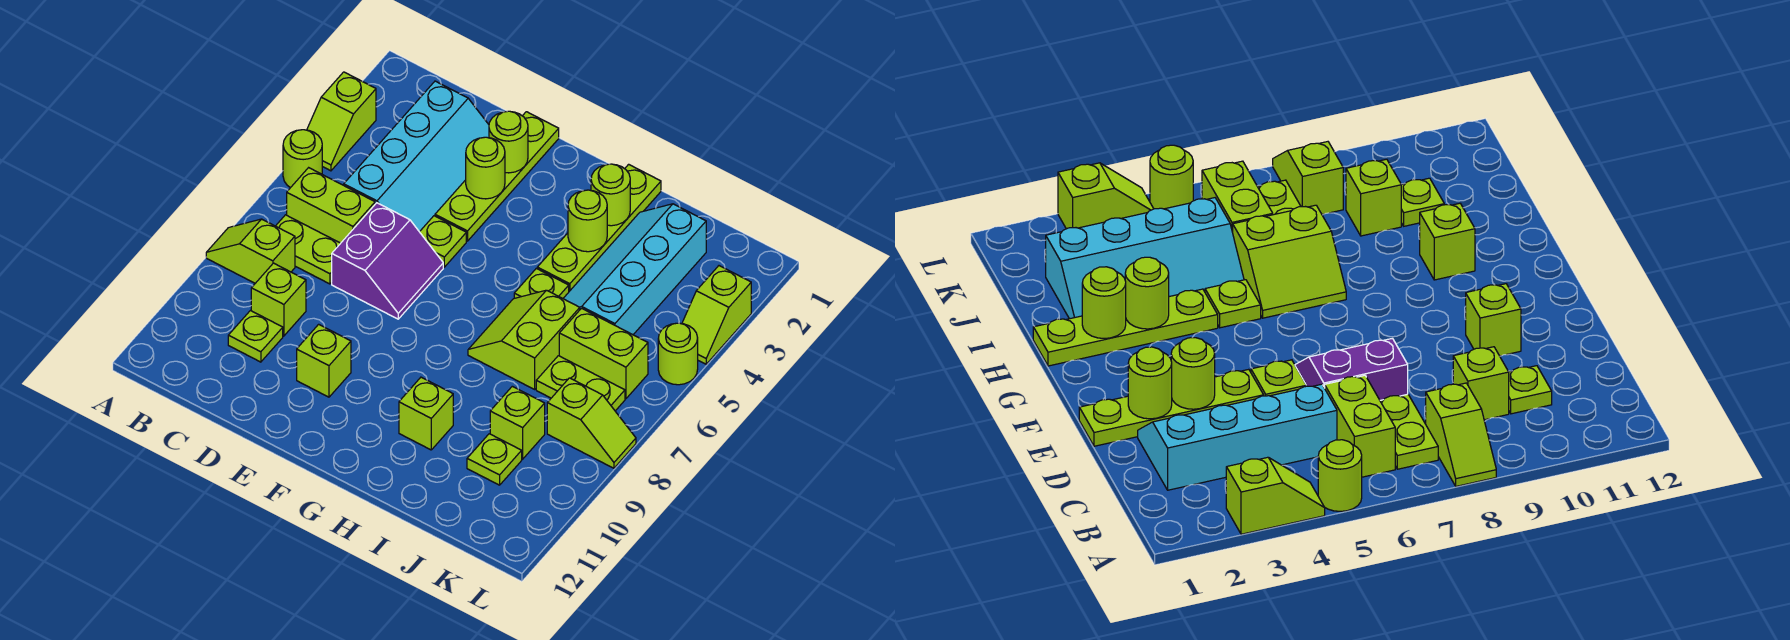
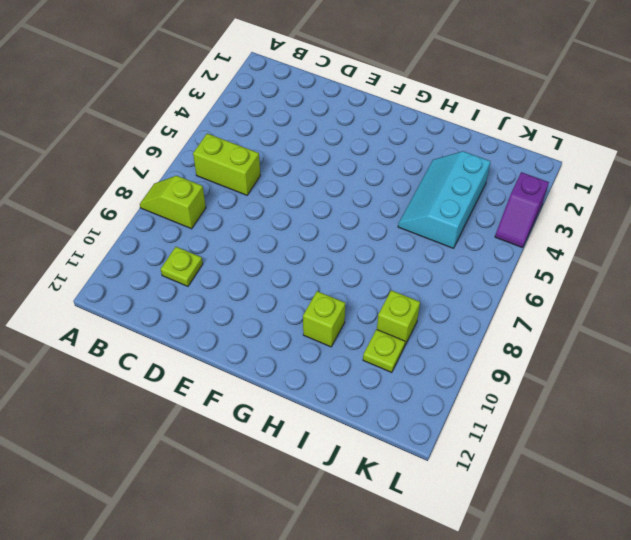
cyan slope I3:J5 level 1 top J -> cyan slope I2:J5 level 1 top J
purple slope L3:L4 level 1 top 3 -> lime slope L3:L4 level 1 top 3
none -> lime slope A3:A4 level 1 top 3
none -> lime round brick A5 level 1
none -> lime plate B7:C7 level 1

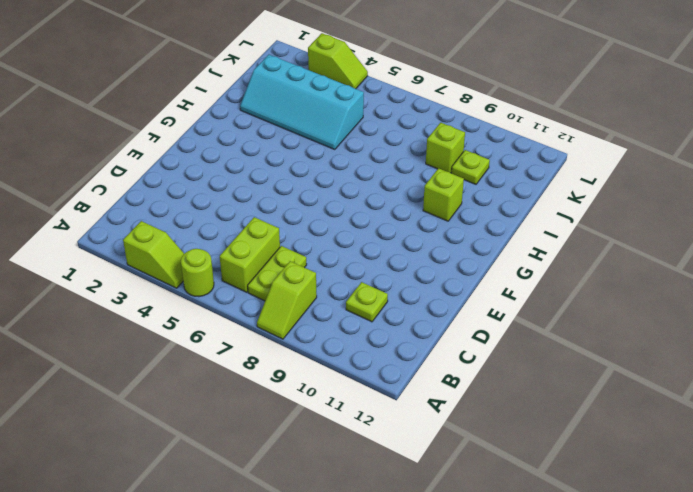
none -> cyan slope C2:D5 level 1 top C
none -> lime brick C9 level 1
none -> purple slope D6:E7 level 1 top D

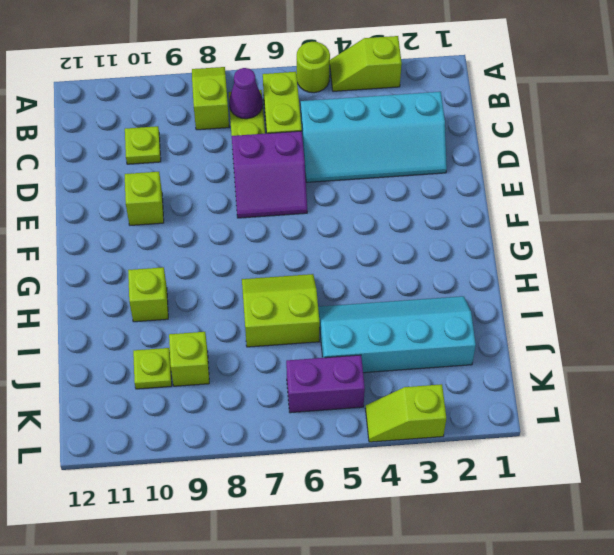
purple cone B7 level 2 -> none
purple brick K5:K6 level 1 -> lime brick J6:K6 level 1
none -> lime brick C9 level 1
none -> lime plate E1:E4 level 1
none -> lime plate E5 level 1

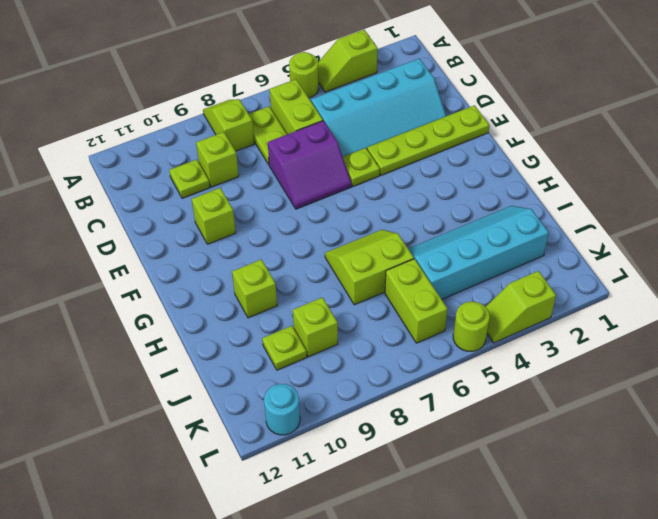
cyan round brick L11 level 1 -> none
none -> lime plate H1:H4 level 1
none -> lime plate H5 level 1
none -> lime plate J7:K7 level 1

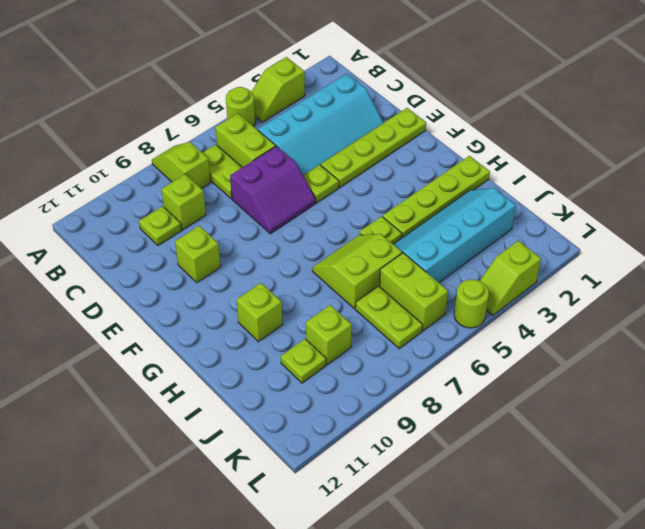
none -> lime slope K8:L8 level 1 top K
none -> lime round brick E2 level 2
none -> lime round brick E3 level 2

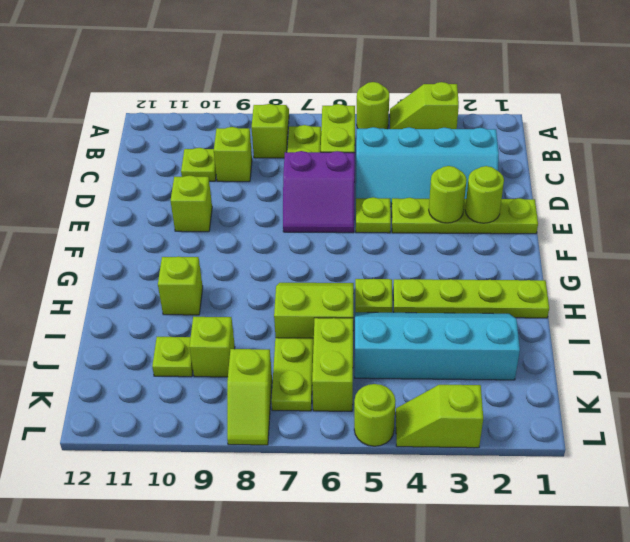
none -> lime round brick H2 level 2
none -> lime round brick H3 level 2

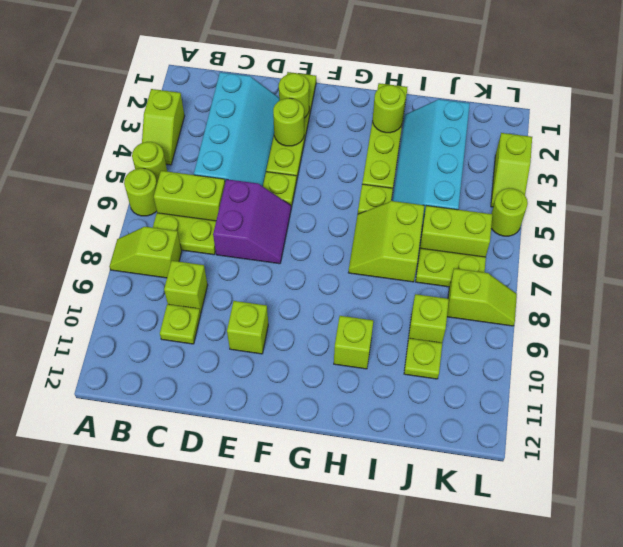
lime round brick A6 level 1 -> lime round brick H3 level 2

